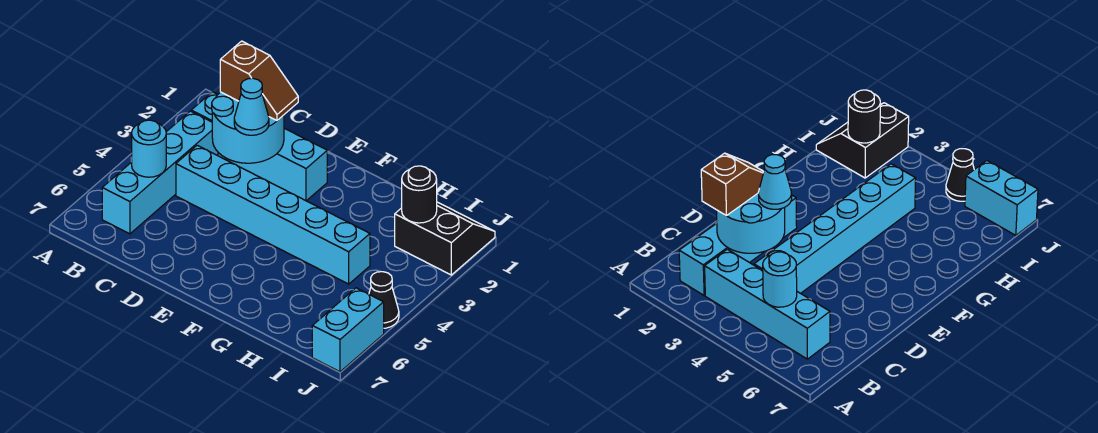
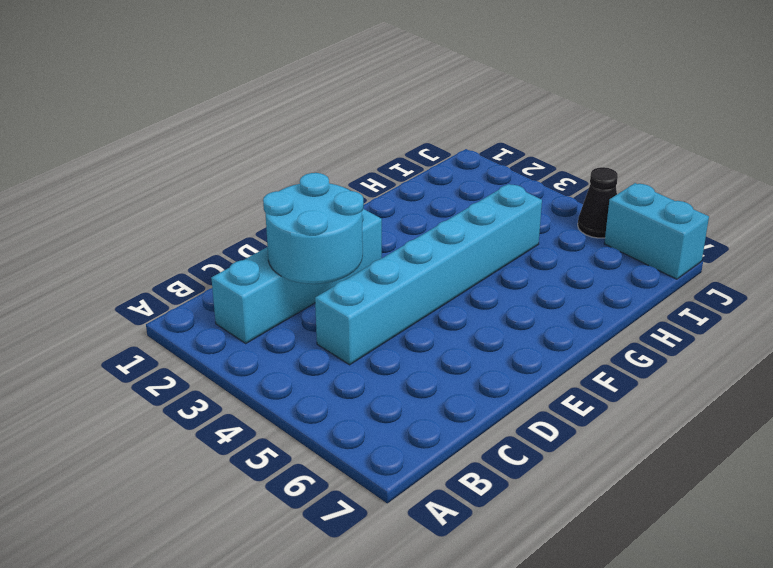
none -> cyan brick B3:B6 level 1
none -> black slope I1:J2 level 1 top 2

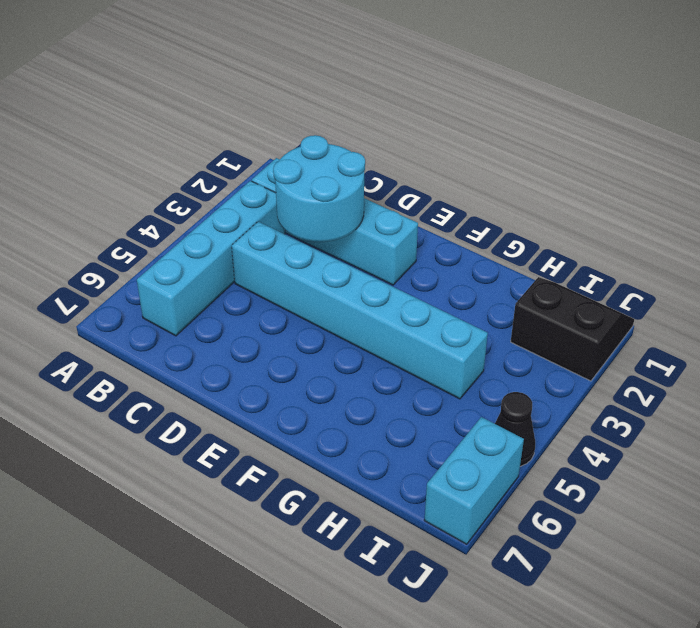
none -> cyan round brick B5 level 2
none -> black round brick I2 level 2

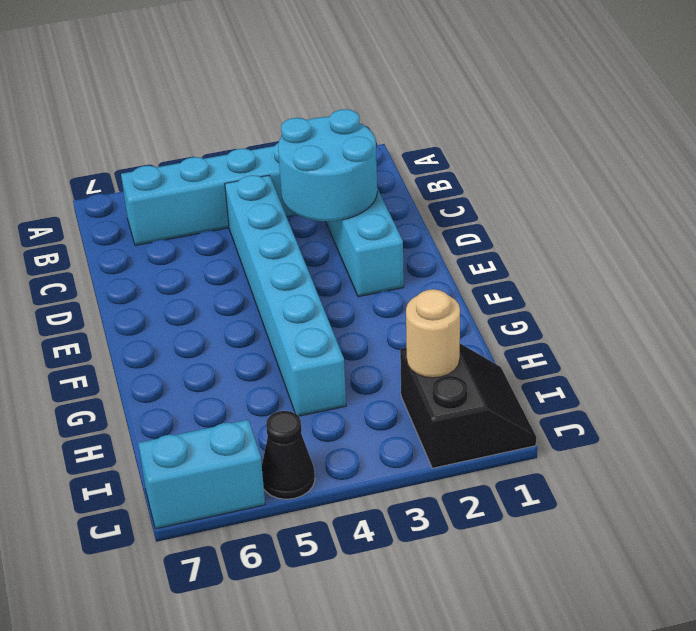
tan round brick I2 level 2 -> black round brick I2 level 2
none -> cyan round brick B5 level 2
none -> brown slope C2:D2 level 3 top C

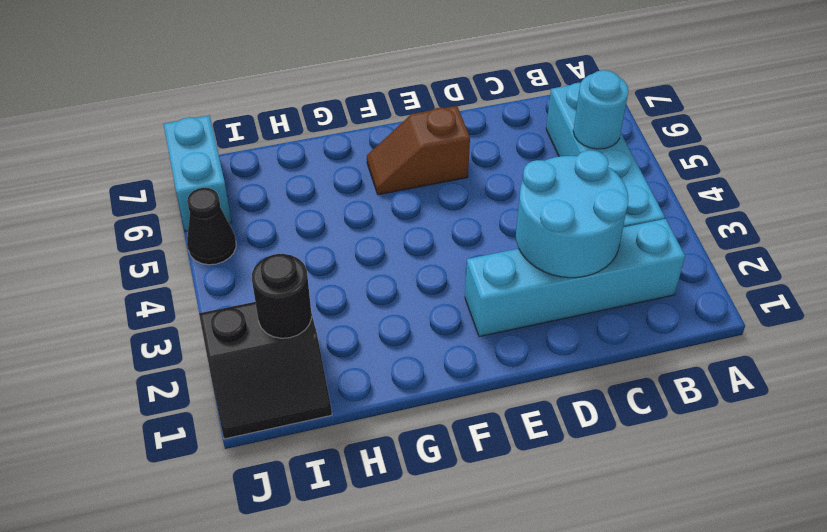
brown slope E6:F6 level 1 top E -> brown slope C2:D2 level 3 top C
none -> cyan brick C4:H4 level 1
none -> cyan cone D3 level 3

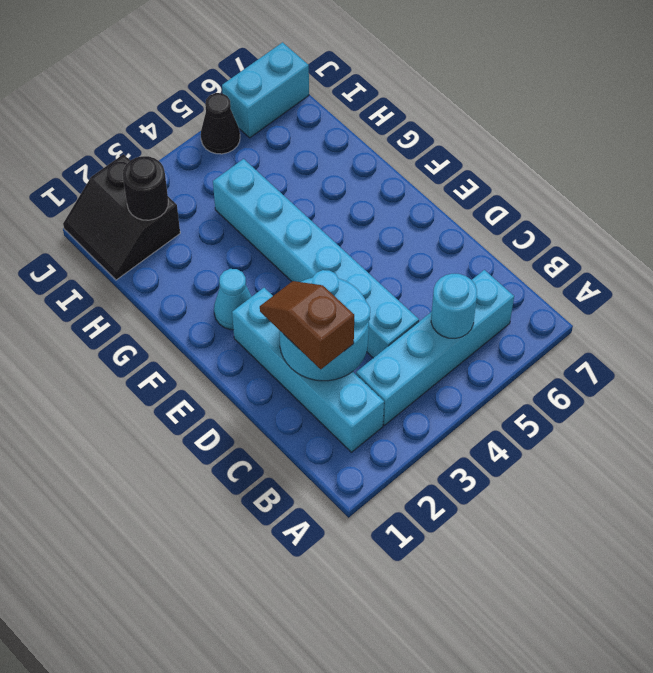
cyan cone F2 level 1 -> cyan cone D3 level 3

